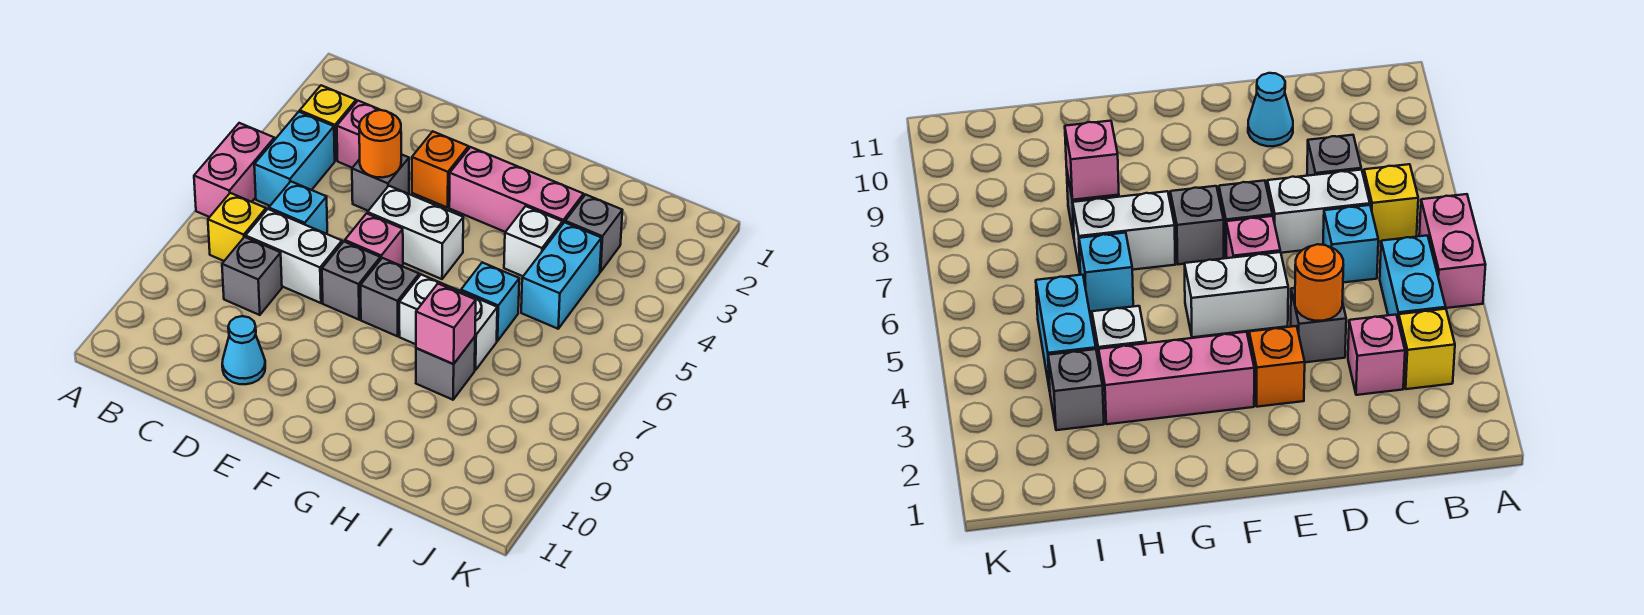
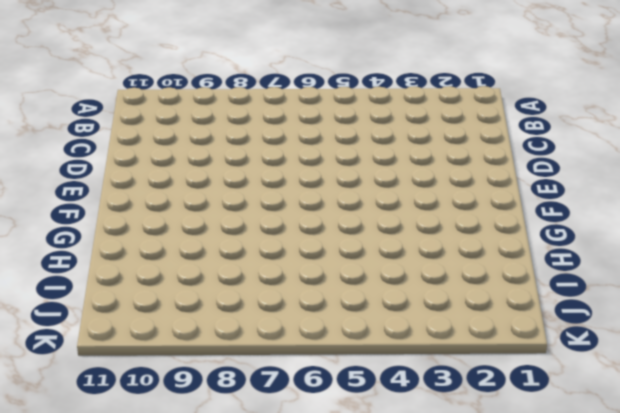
none -> pink brick A5:A6 level 1
none -> yellow brick B3 level 1
none -> cyan brick B4:B5 level 1

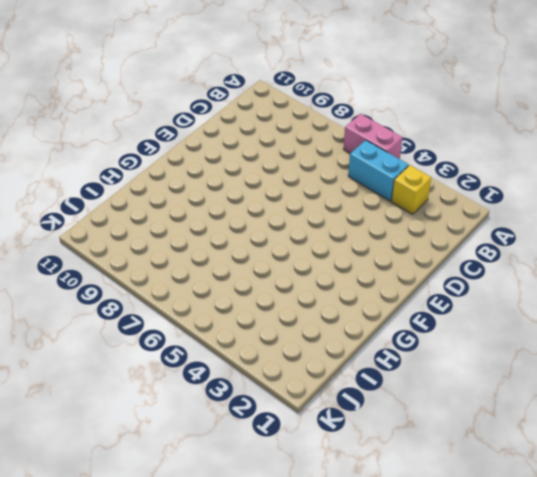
none -> yellow brick B7 level 1
none -> pink brick C3 level 1
none -> cyan brick C6 level 1

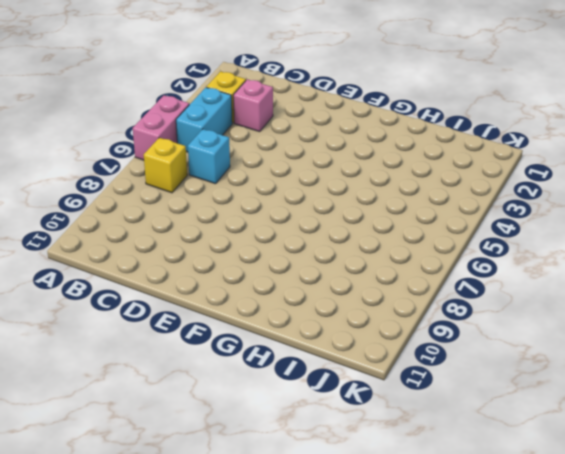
none -> white brick C7:D7 level 1
none -> grey brick C8 level 1
none -> grey brick D4 level 1

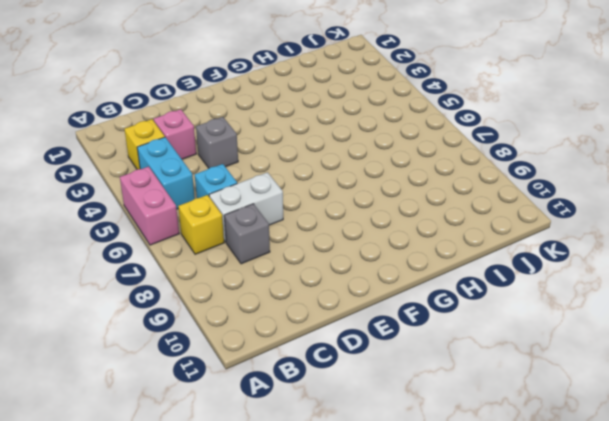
none -> cyan cone D10 level 1
none -> orange brick E3 level 1
none -> white brick E5:F5 level 1

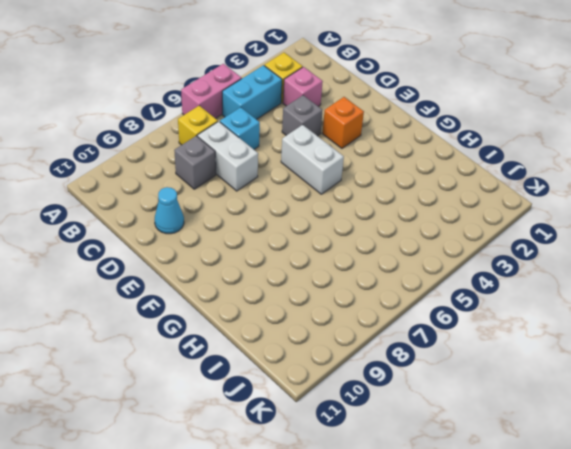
none -> pink brick E6 level 1
none -> grey brick E7 level 1
none -> pink brick F3:H3 level 1

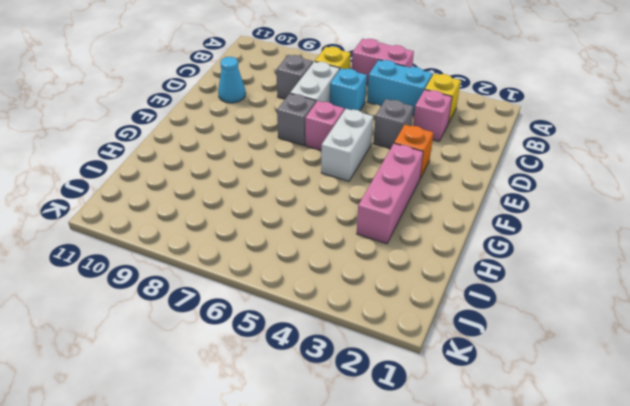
none -> grey brick F7 level 1
none -> white brick G7:H7 level 1
none -> white brick H4 level 1

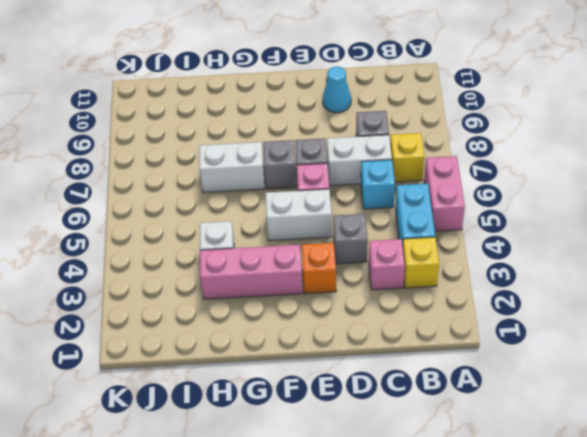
none -> cyan brick H6 level 1
none -> grey brick H8 level 1
none -> grey brick I3 level 1

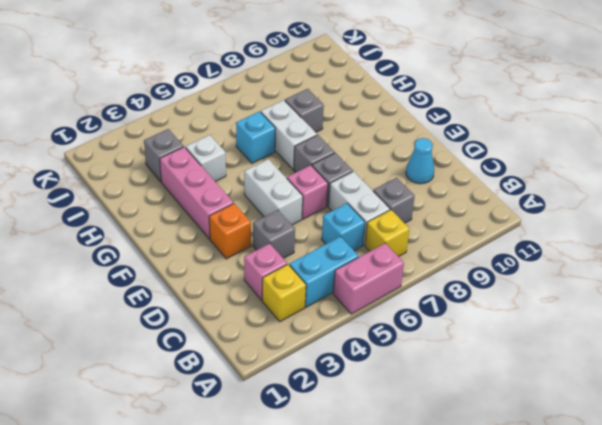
none -> cyan brick I4:I5 level 1
none -> orange round brick D4 level 2
none -> pink brick H8 level 2

